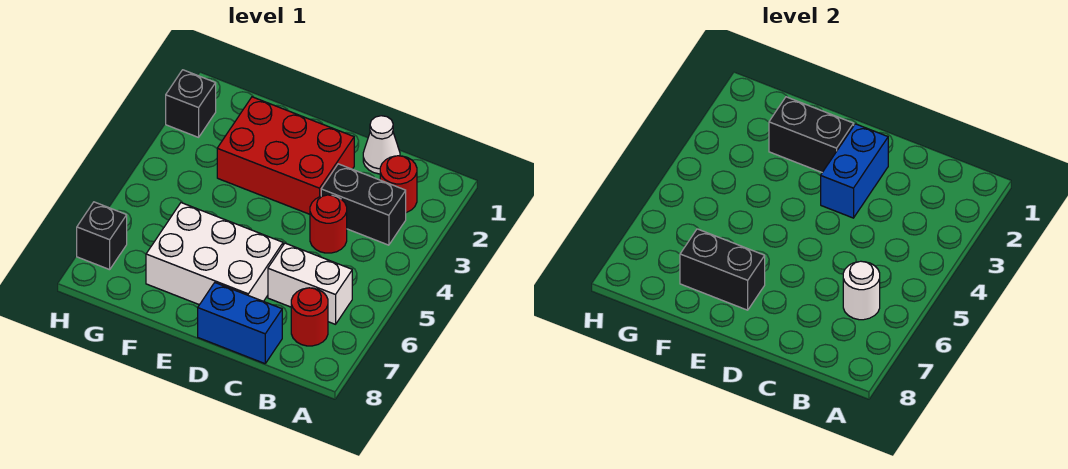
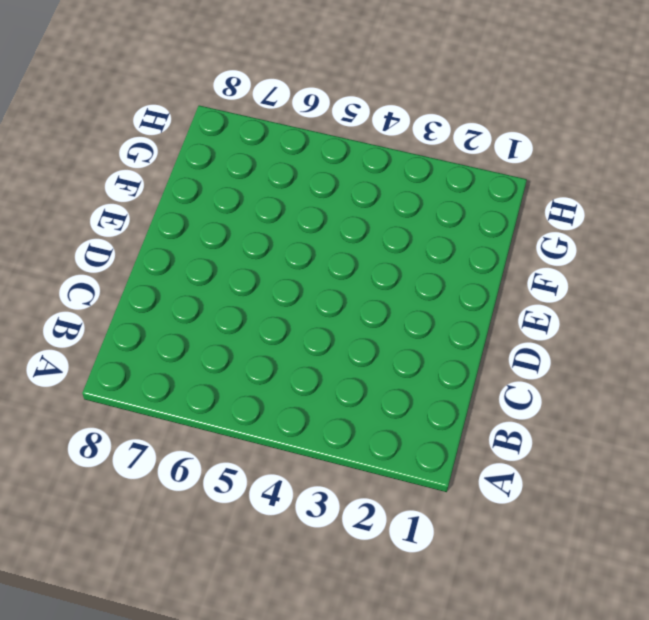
none -> red round brick B2 level 1
none -> black brick B3:C3 level 1
none -> white brick B6:C6 level 1

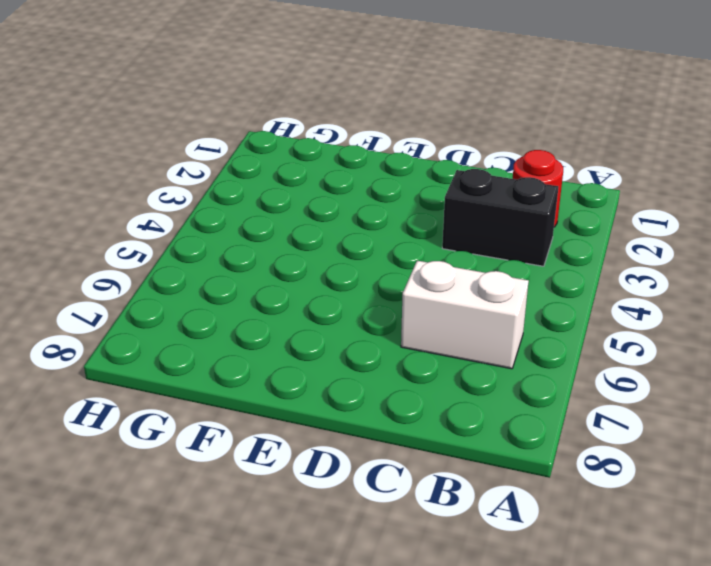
none -> red round brick B7 level 1
none -> white cone C1 level 1
none -> red round brick C4 level 1

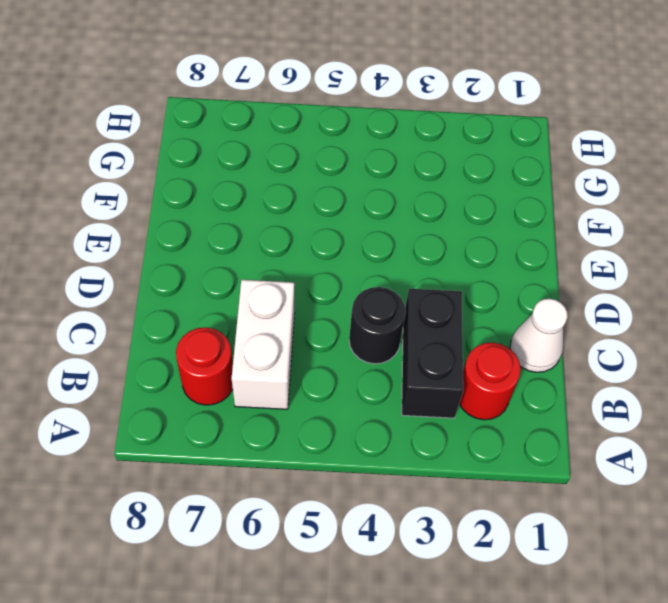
black round brick C4 level 1 -> red round brick C4 level 1
none -> blue brick C8:D8 level 1
none -> red brick D2:F3 level 1
none -> white brick D6:F7 level 1

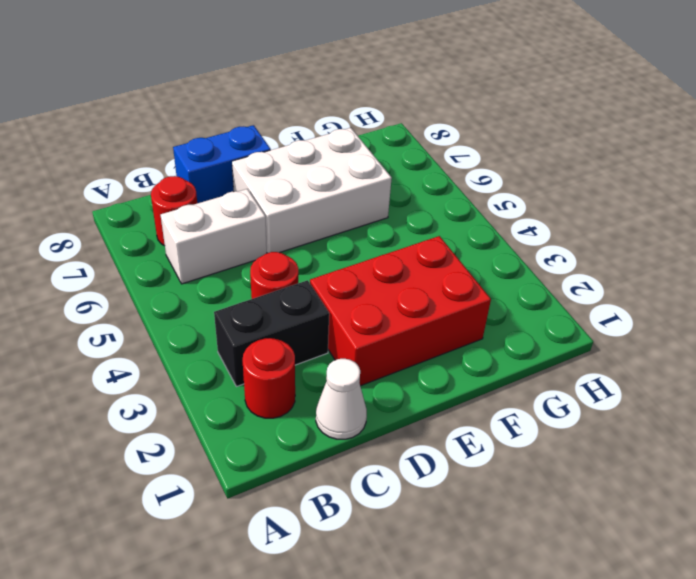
none -> black brick H2 level 1
none -> black brick H7 level 1
none -> white round brick B6 level 2

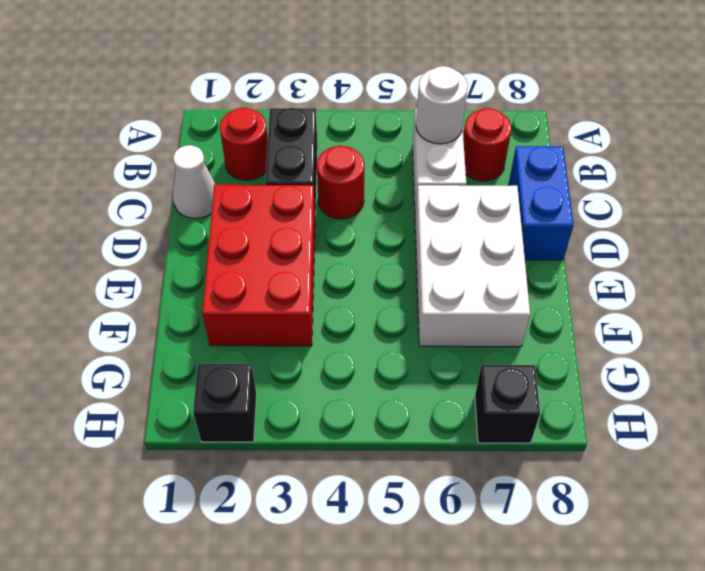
none -> blue brick D2:D3 level 2
none -> black brick E2:F2 level 2
none -> black brick E7:F7 level 2

